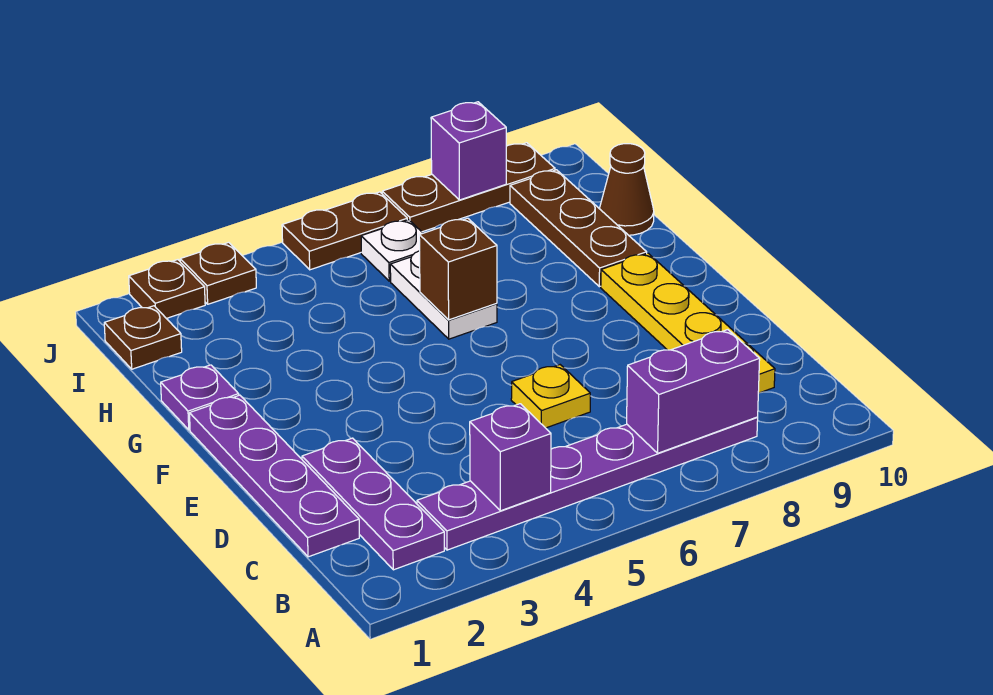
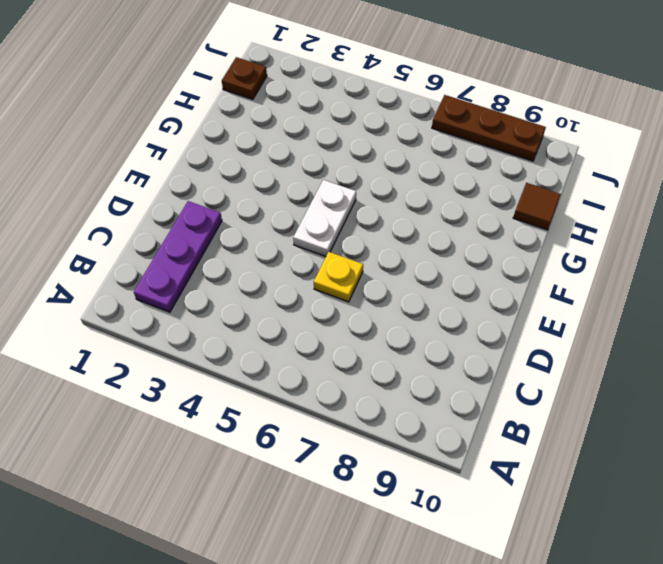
white plate E5:F5 level 1 -> white plate G6:H6 level 1
brown tile H10 level 1 -> brown cone H10 level 1
none -> purple plate B3:B8 level 1
none -> purple plate C1:F1 level 1
none -> yellow plate C9:F9 level 1

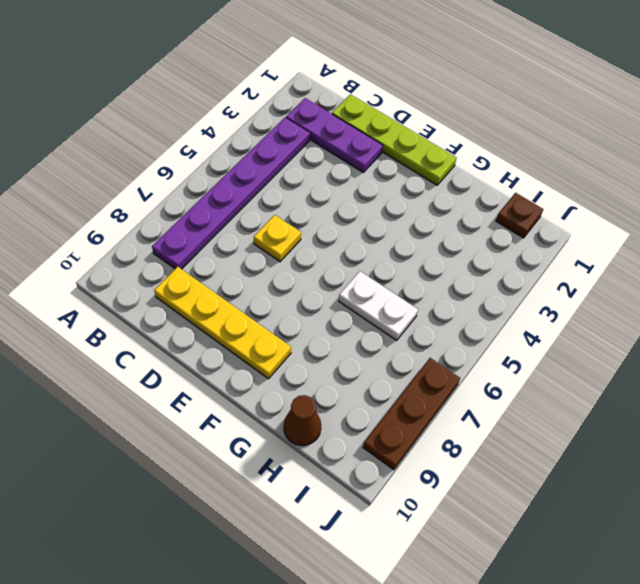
lime plate C1:F1 level 1 -> purple plate C1:F1 level 1
none -> purple plate G1 level 1
none -> brown plate G9:I9 level 1
none -> white plate I6 level 1

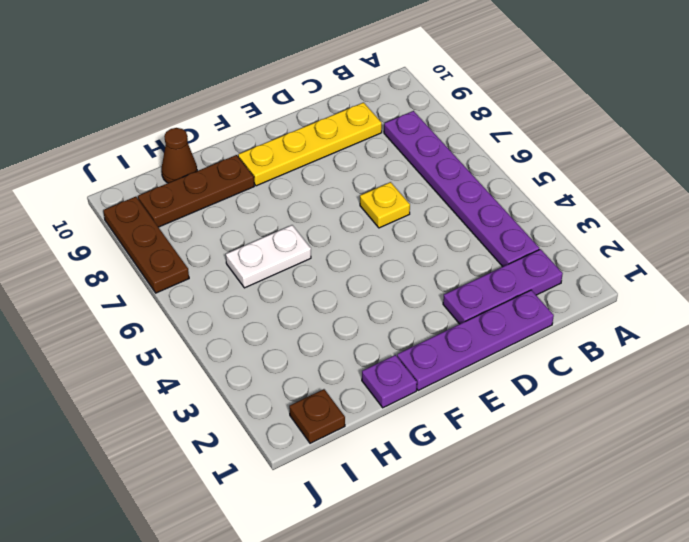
none -> white plate I6 level 1
none -> brown plate J2 level 1
none -> brown plate J3 level 1

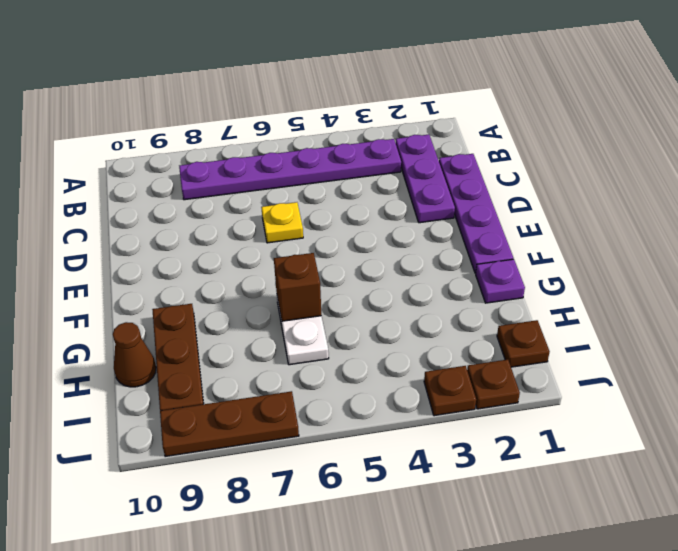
none -> yellow plate C9:F9 level 1
none -> white plate I6 level 1
none -> brown plate J5:J6 level 1

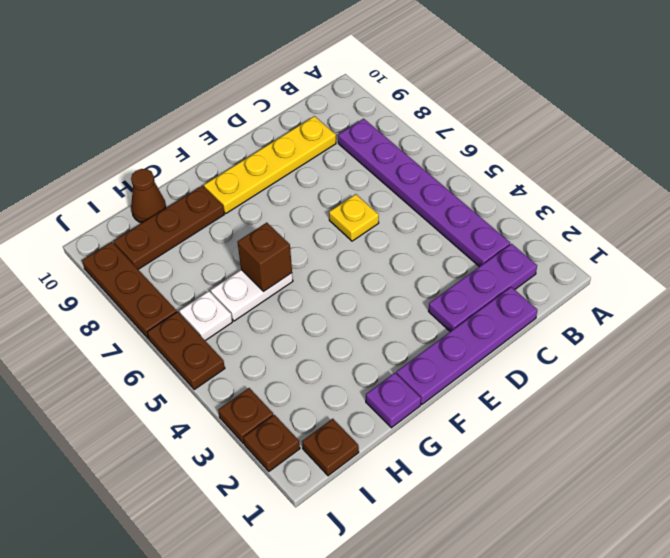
none -> purple brick B4 level 2
none -> purple brick B7:B8 level 2
none -> purple brick J8 level 2

